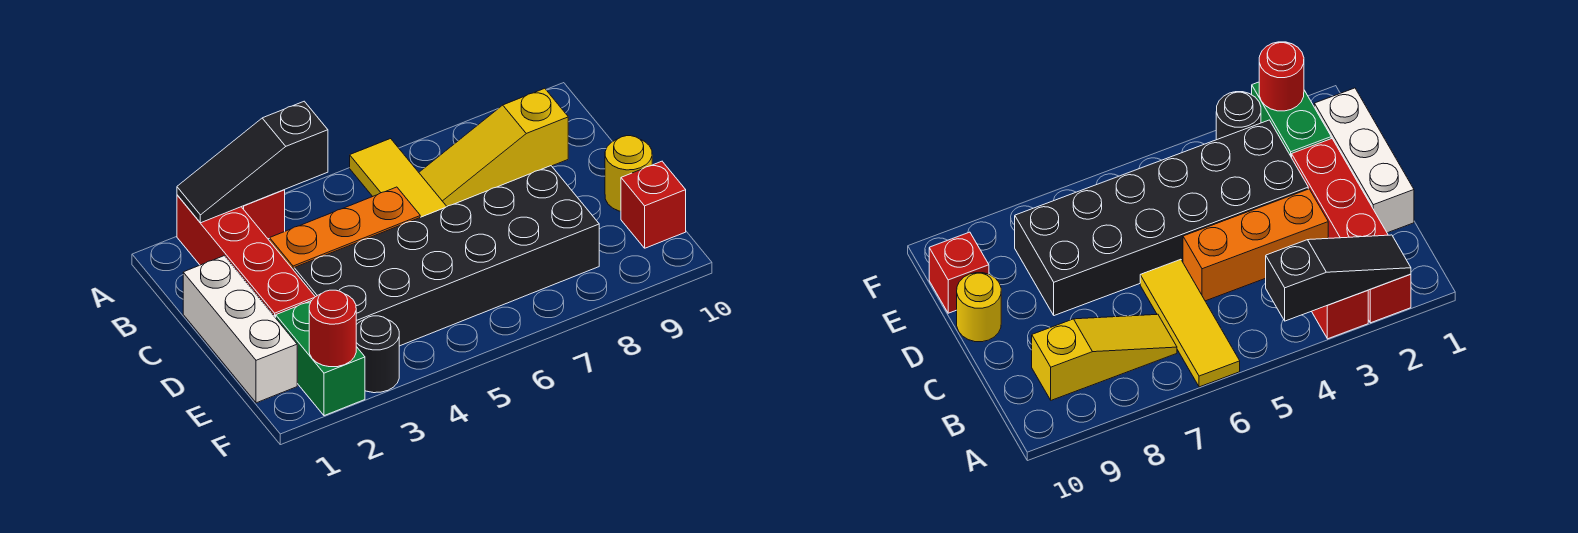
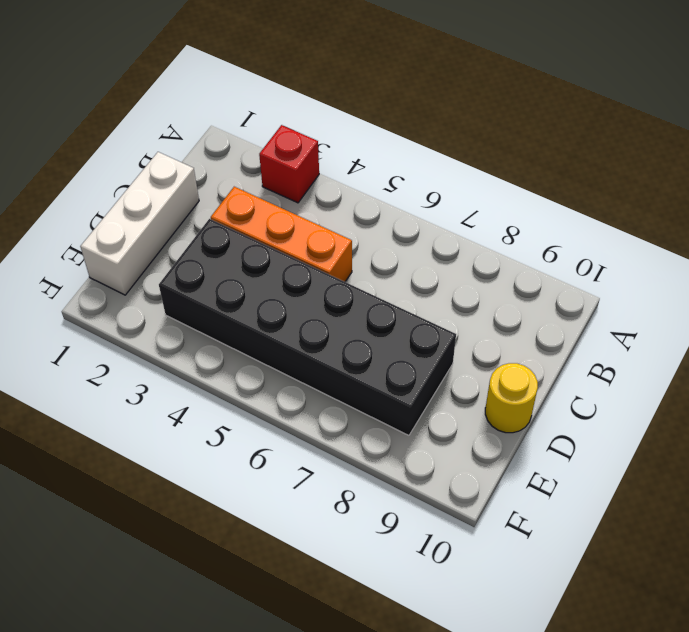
none -> red brick A2:D2 level 1
none -> yellow tile A6:C6 level 1
none -> yellow slope B7:B9 level 1 top 9

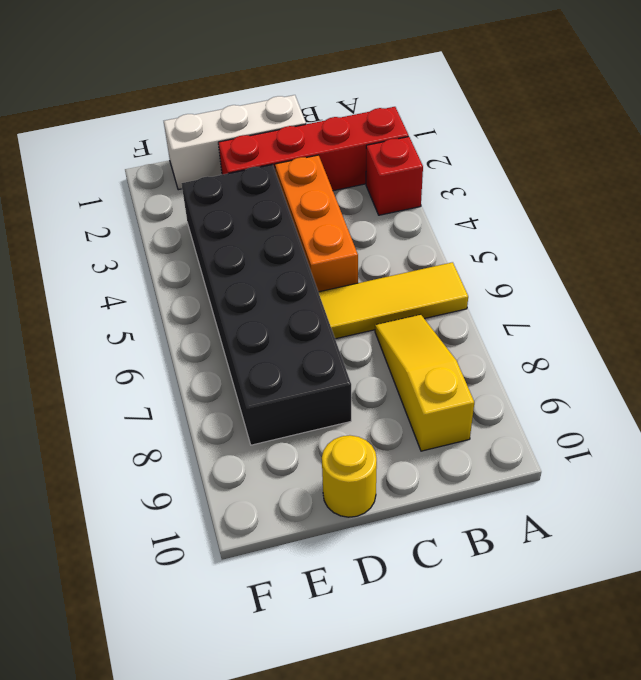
none -> green brick E2:F2 level 1
none -> red brick E10 level 1
none -> black round brick F3 level 1

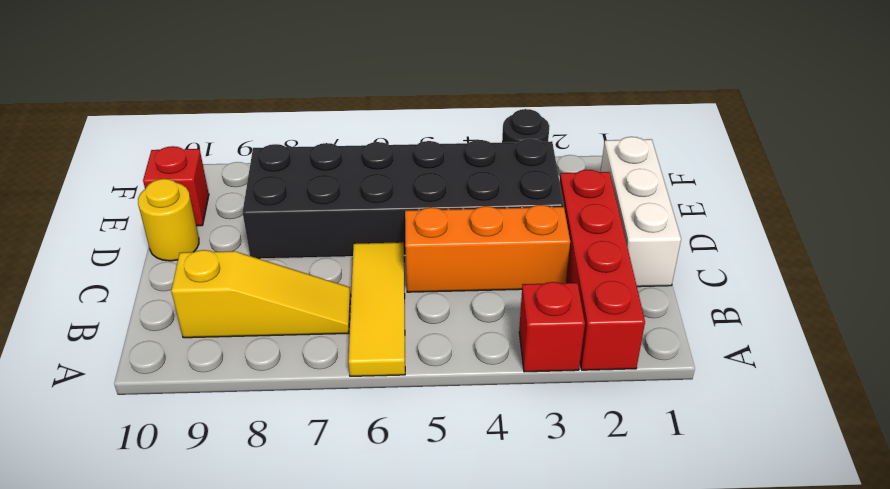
none -> green brick E2:F2 level 1
none -> black slope A2:A4 level 2 top 4
none -> red round brick F2 level 2

